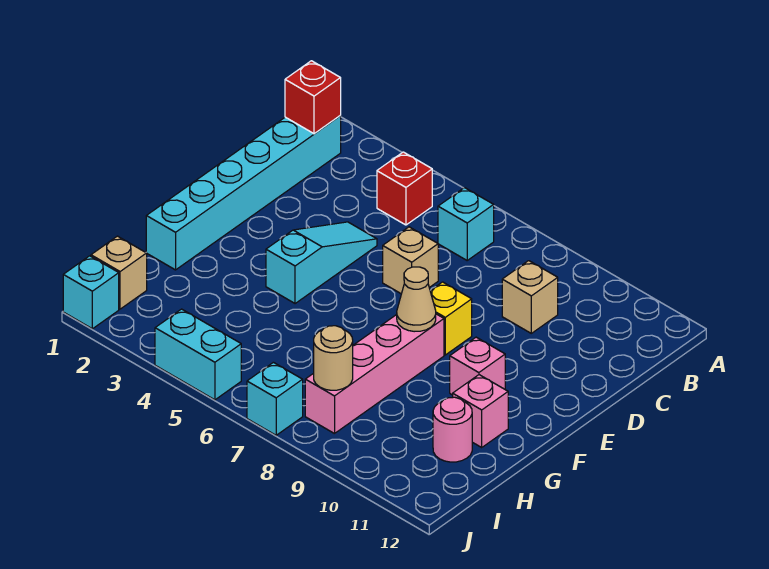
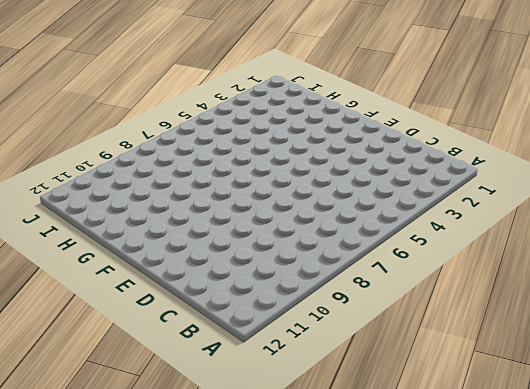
none -> cyan brick B1:G1 level 1
none -> red brick B4 level 1
none -> cyan brick B6 level 1

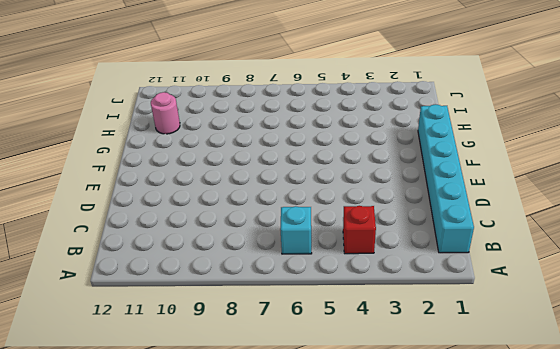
none -> tan brick C9 level 1
none -> cyan slope D4:F4 level 1 top F
none -> tan brick D6 level 1

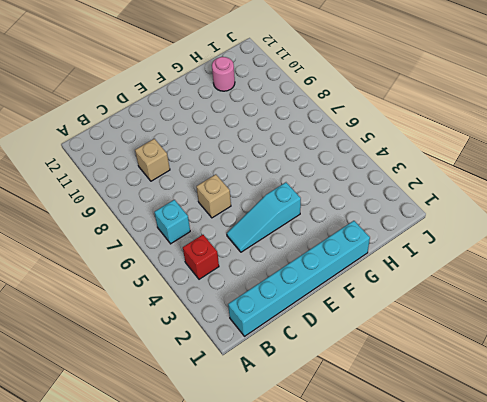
none -> yellow brick E8 level 1
none -> pink brick F8:I8 level 1
none -> pink brick F10 level 1

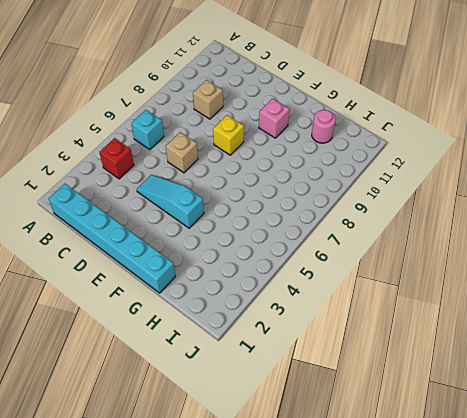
none -> pink brick F8:I8 level 1
none -> pink brick G11 level 1
none -> tan brick I1 level 1

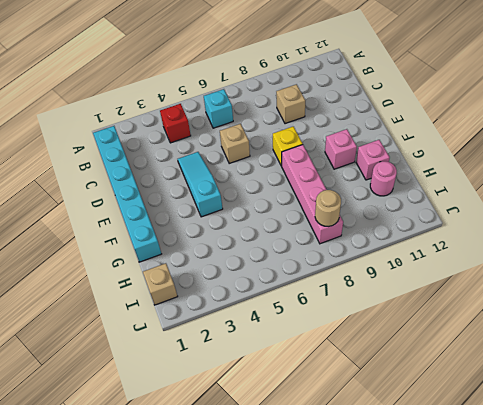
none -> cyan brick J1 level 1
none -> cyan brick J4:J5 level 1
none -> cyan brick J7 level 1

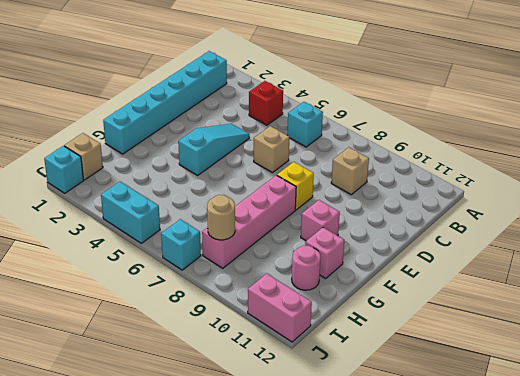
pink brick J11:J12 level 1 -> none
none -> red brick B1 level 2
none -> tan cone F8 level 2

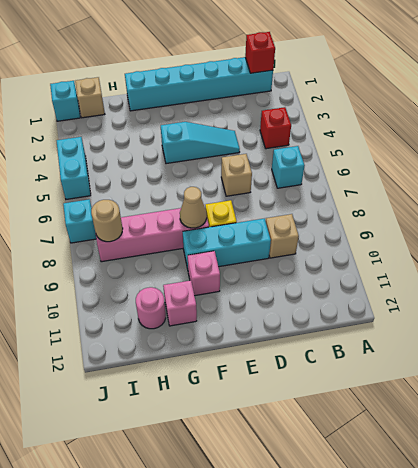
cyan brick D9:F9 level 1 -> none

